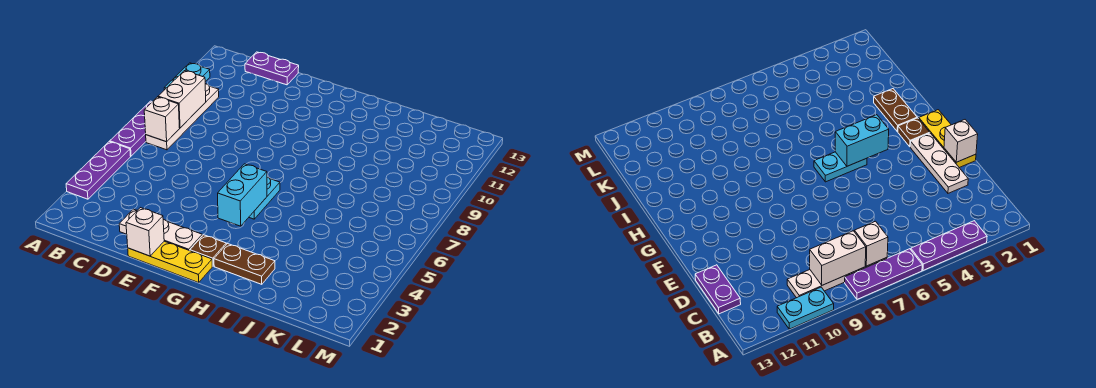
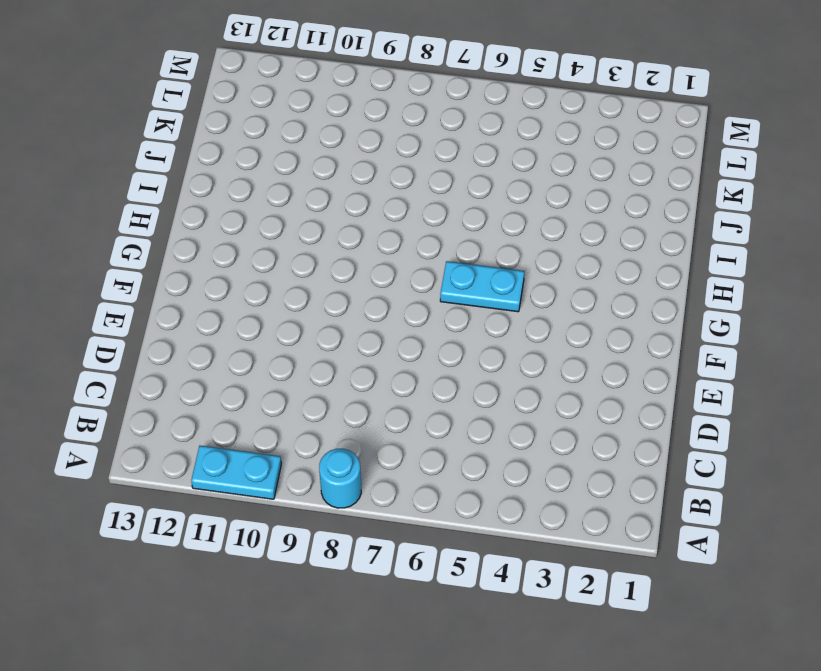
cyan round brick A8 level 1 -> purple plate A6:A8 level 1
none -> purple plate A3:A5 level 1
none -> white plate B7:B10 level 1
none -> purple plate C13:D13 level 1

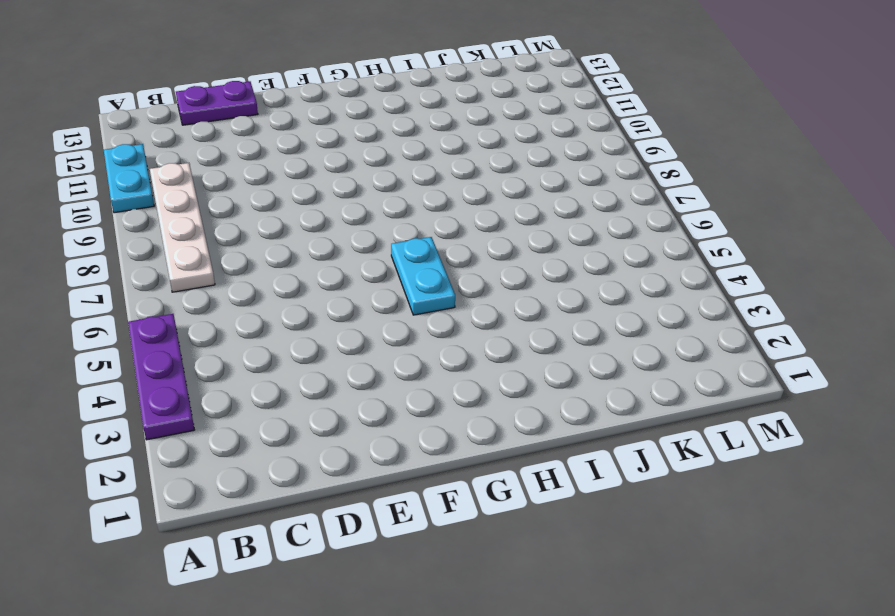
none -> purple plate A6:A8 level 1
none -> white plate D2:F2 level 1
none -> yellow plate E1:G1 level 1

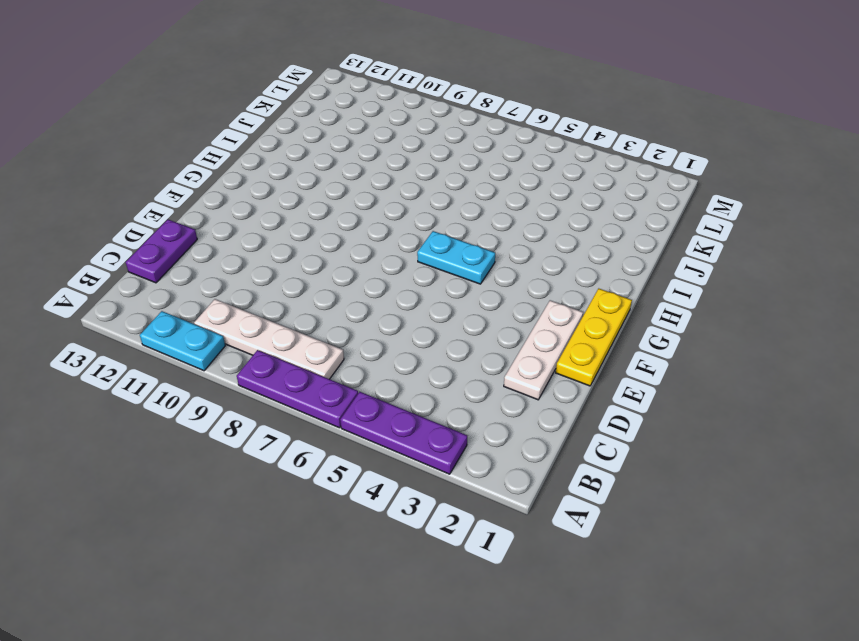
none -> brown plate G2 level 1
none -> brown plate H2:I2 level 1
none -> white brick B7 level 2

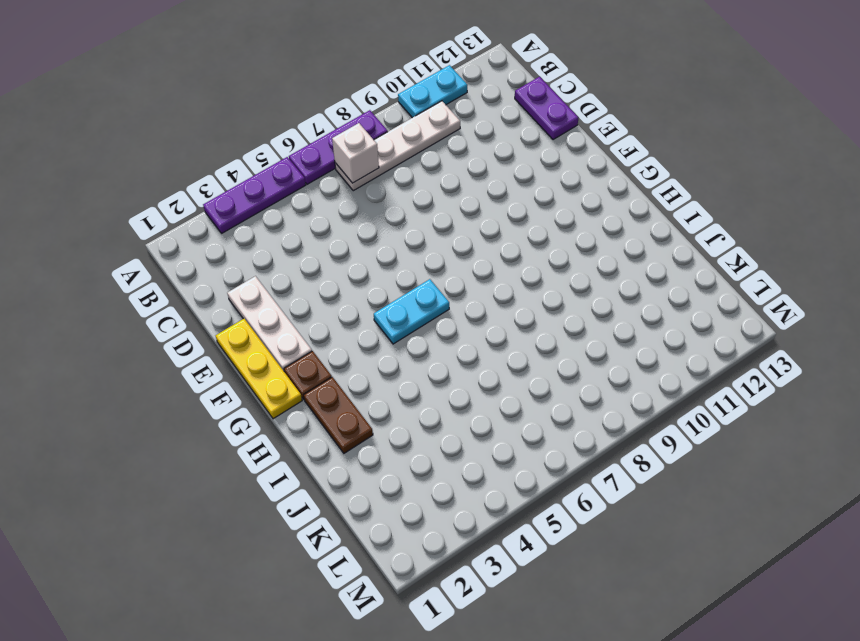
none -> white brick B8:B9 level 2
none -> white brick E1 level 2
none -> cyan brick G4:G5 level 2

